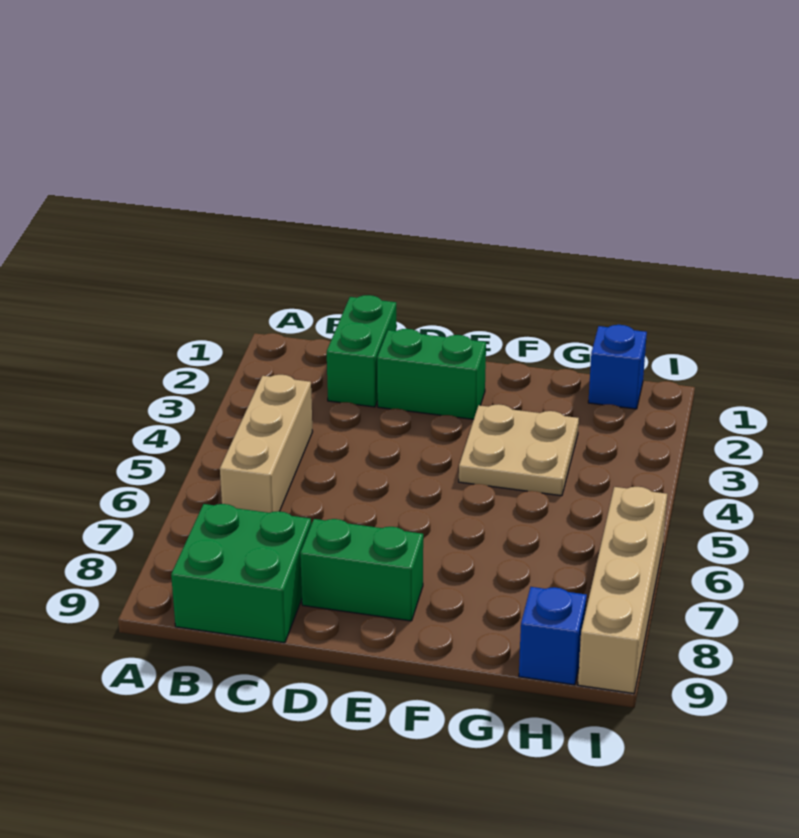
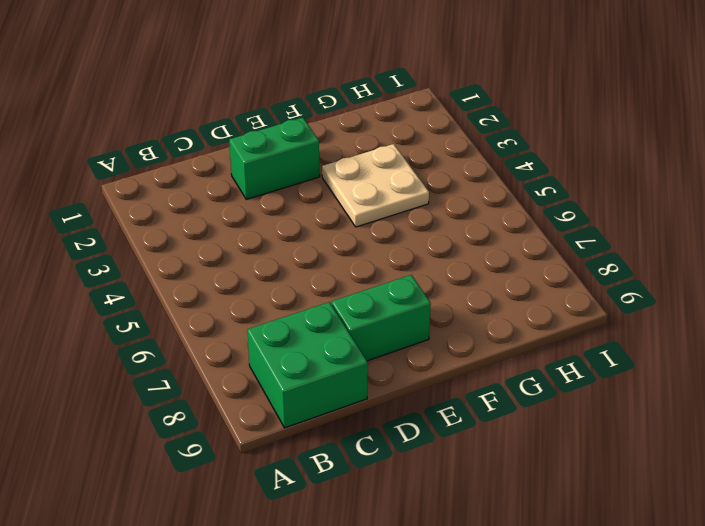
none -> tan brick B4:B6 level 1
none -> green brick C1:C2 level 1

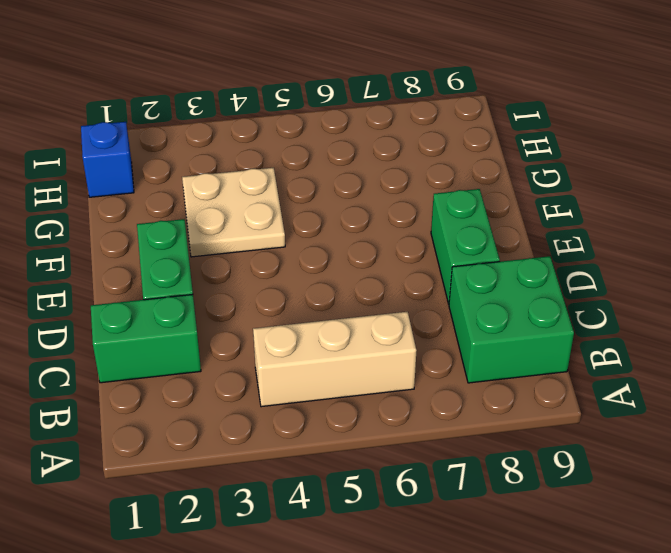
none -> blue brick H9 level 1
none -> tan brick I6:I9 level 1

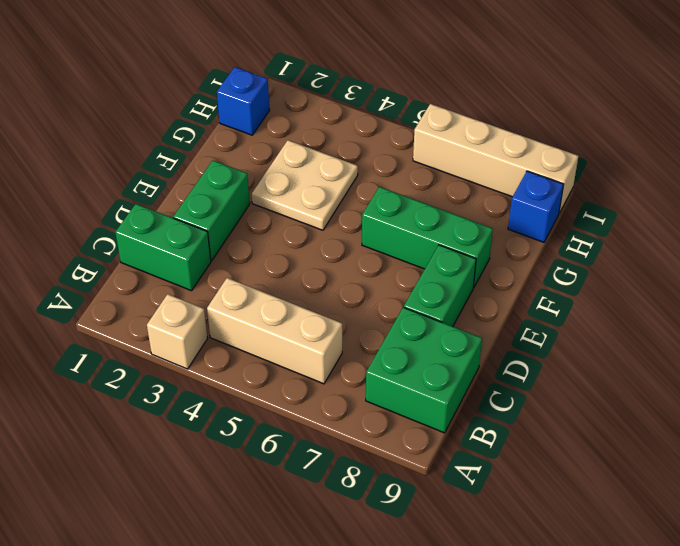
tan brick A3 level 1 -> none
green brick F6:F8 level 1 -> none

